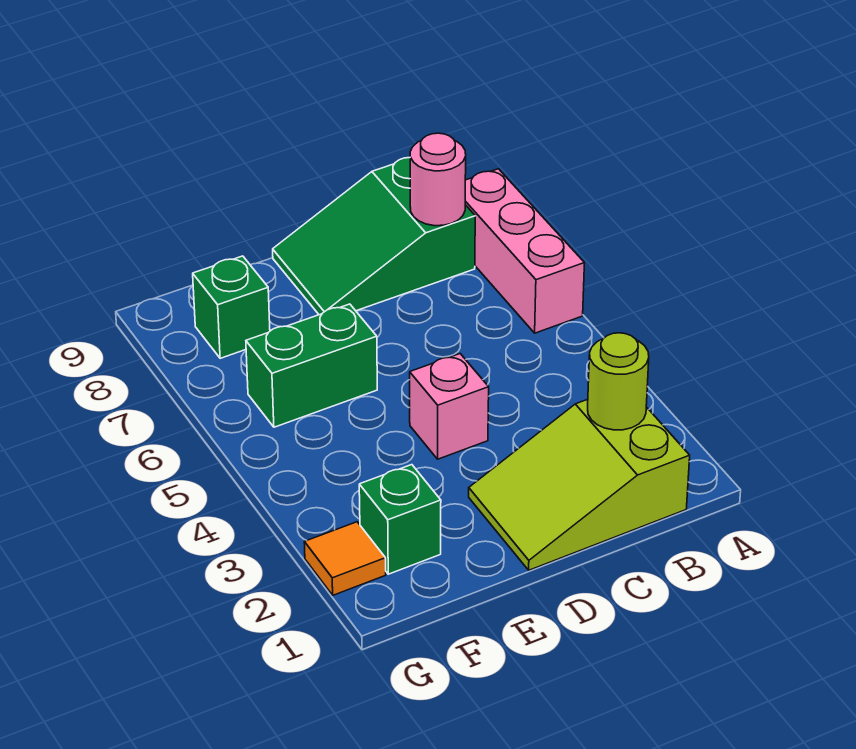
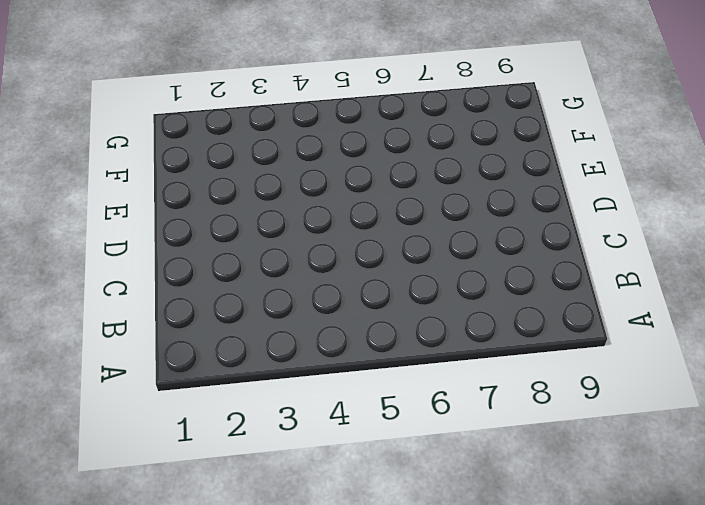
none -> pink brick A6:A8 level 1
none -> lime slope B1:D2 level 1 top B

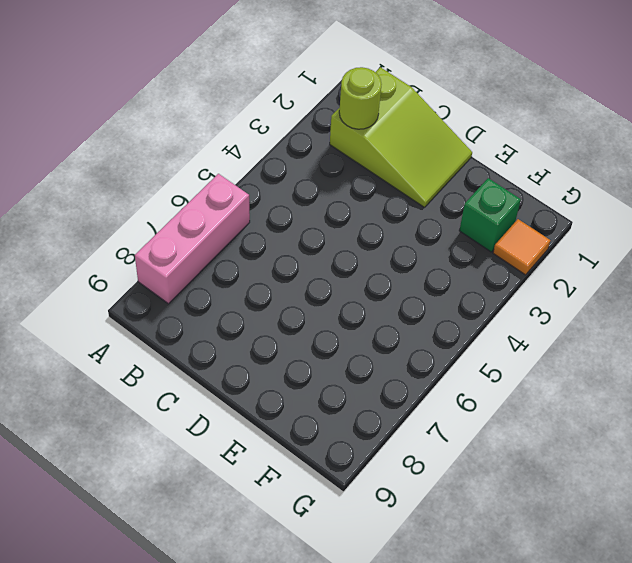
none -> green slope B8:D9 level 1 top B
none -> pink brick D4 level 1

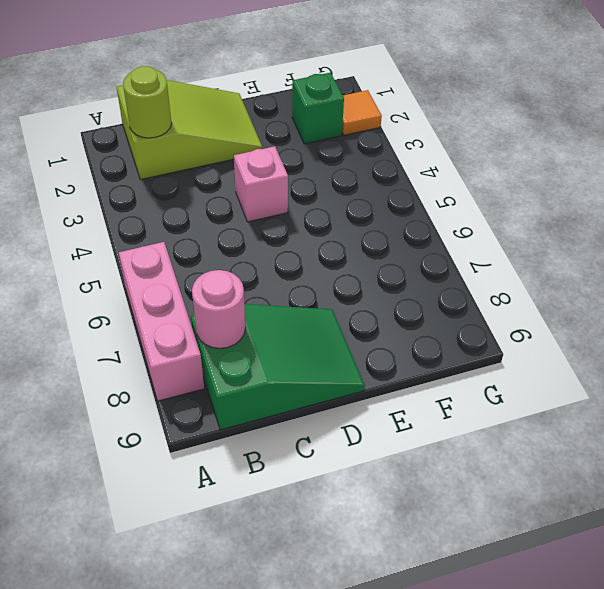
none -> green brick E6:F6 level 1
none -> green brick F8 level 1

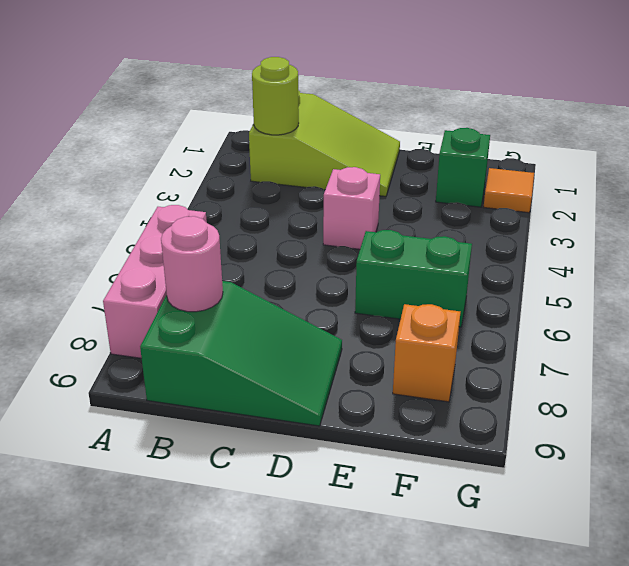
orange brick F8 level 1 -> green brick F8 level 1

